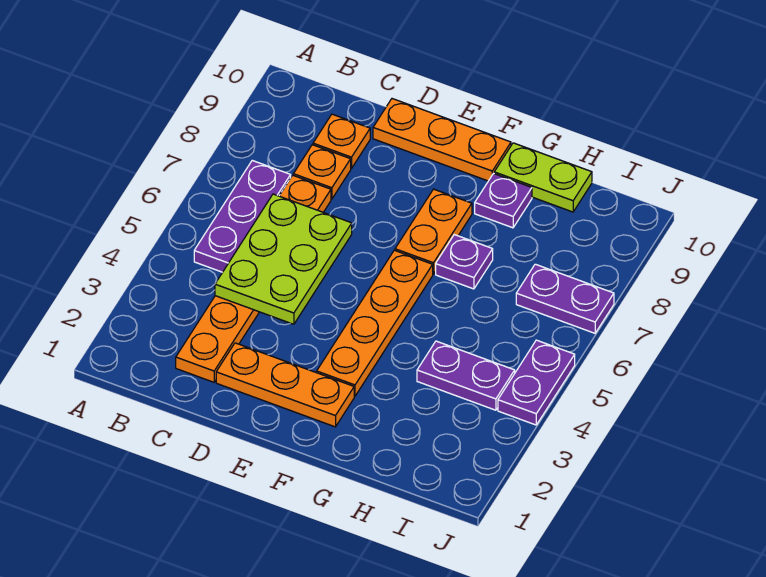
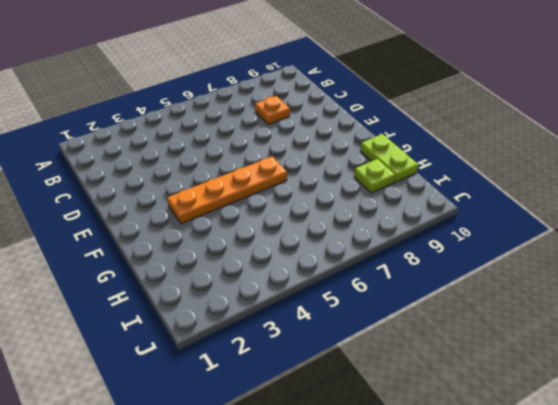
lime plate H9 level 1 -> none
none -> purple plate B5:B7 level 1
none -> orange plate C2:C7 level 1
none -> orange plate C9 level 1

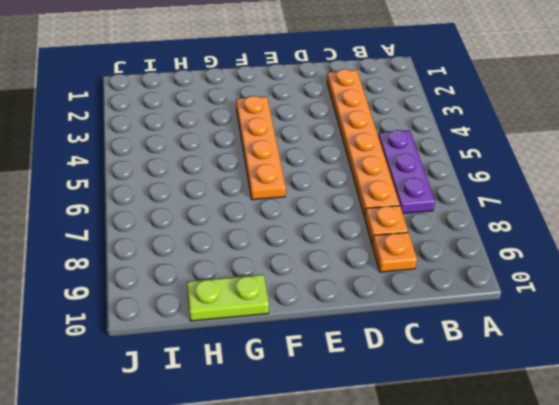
none -> orange plate D2:F2 level 1
none -> orange plate D10:F10 level 1
none -> orange plate F7:F8 level 1

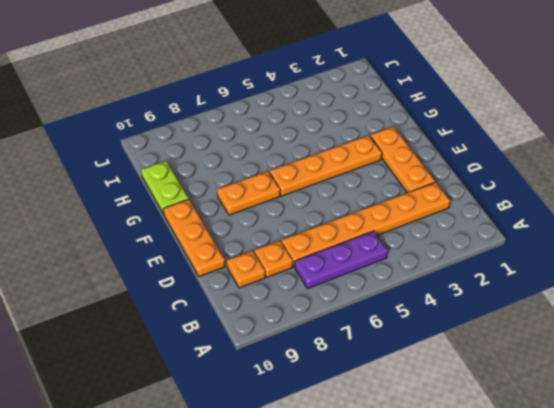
none -> purple plate G7 level 1
none -> purple plate G9 level 1
none -> purple plate H4:I4 level 1

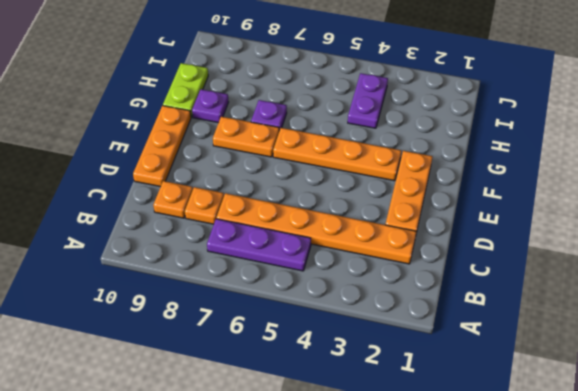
none -> purple plate I7:J7 level 1
none -> purple plate J4:J5 level 1
none -> lime plate C4:D6 level 2

